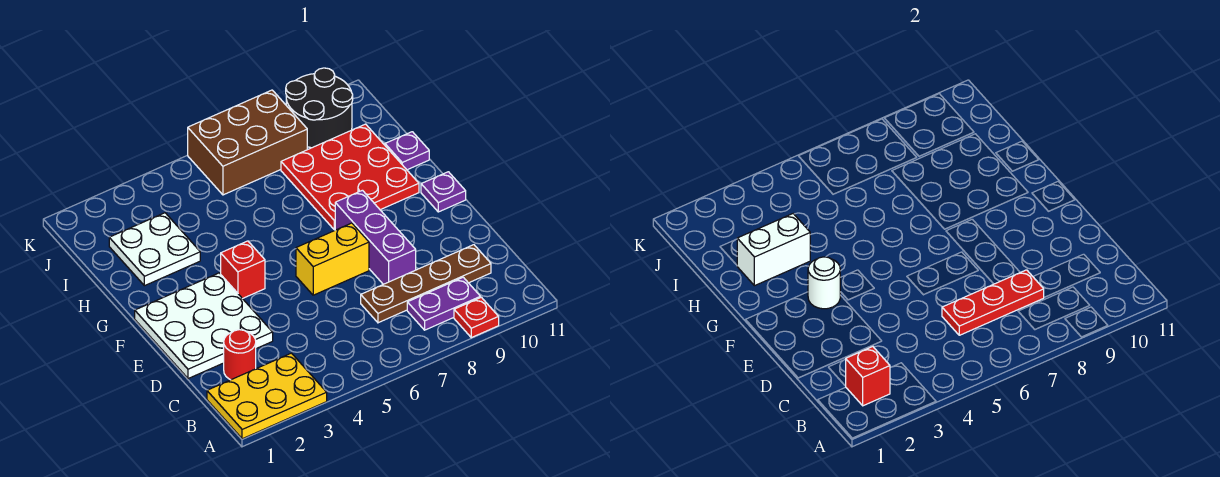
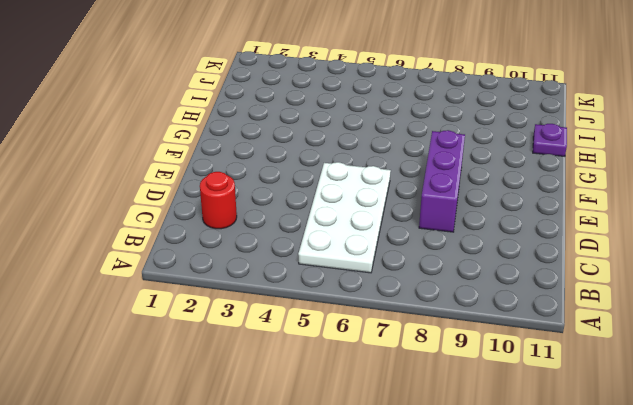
white plate B5:E6 level 1 -> yellow brick E6:E7 level 1
none -> yellow plate A1:B3 level 1
none -> red plate A9 level 1
none -> purple plate B8:B9 level 1

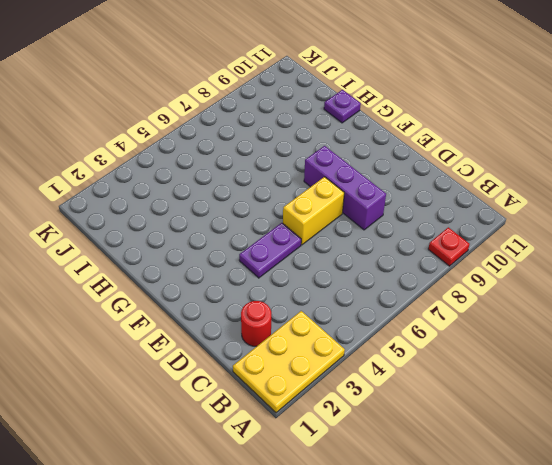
purple plate E4:E5 level 1 -> purple plate B8:B9 level 1
none -> brown plate C7:C10 level 1
none -> white plate D1:F3 level 1
none -> red brick F4 level 1

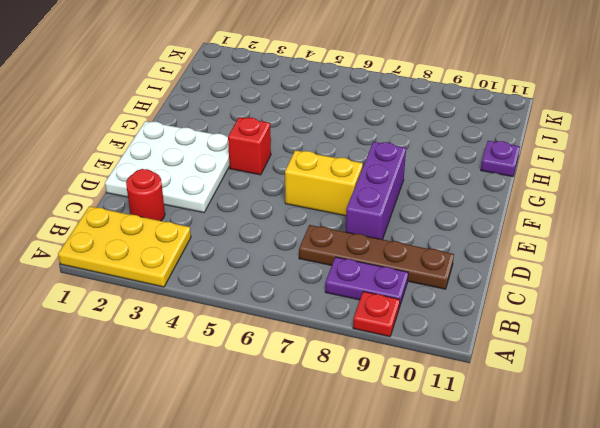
none -> purple plate F11 level 1
none -> red plate G8:I10 level 1
none -> white plate H2:I3 level 1

